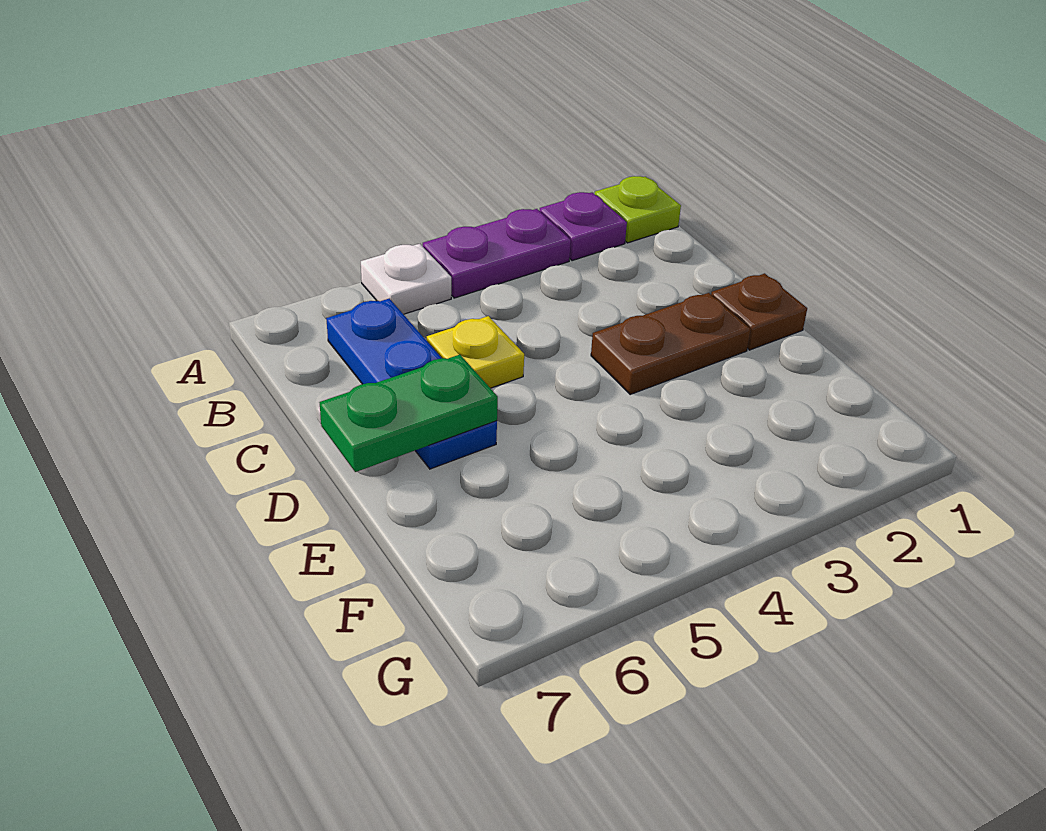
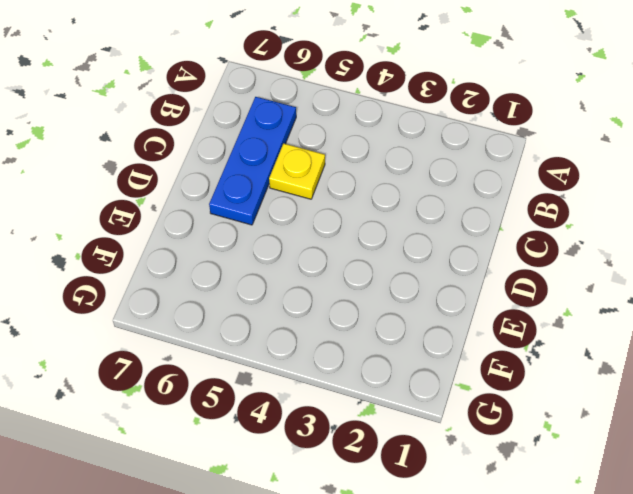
none -> lime plate A1 level 1
none -> purple plate A2 level 1

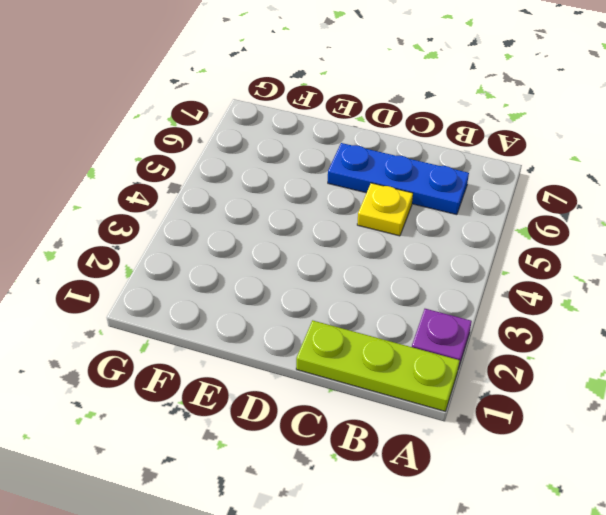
lime plate A1:C1 level 1 -> lime plate A1 level 1
none -> purple plate A3:A4 level 1
none -> white plate A5 level 1

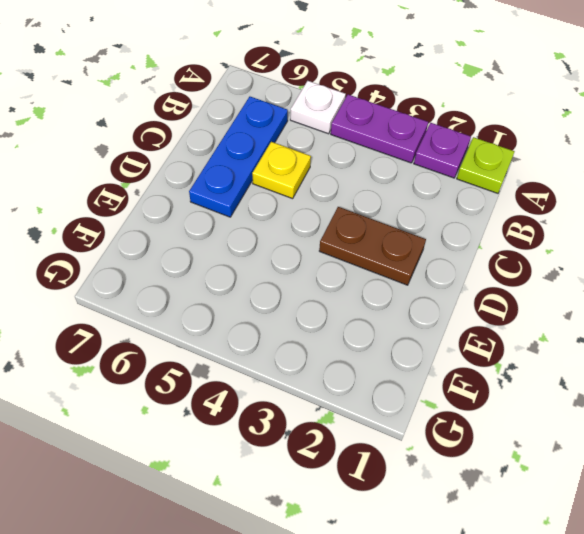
none -> brown plate D1 level 1
none -> green plate D6:D7 level 2

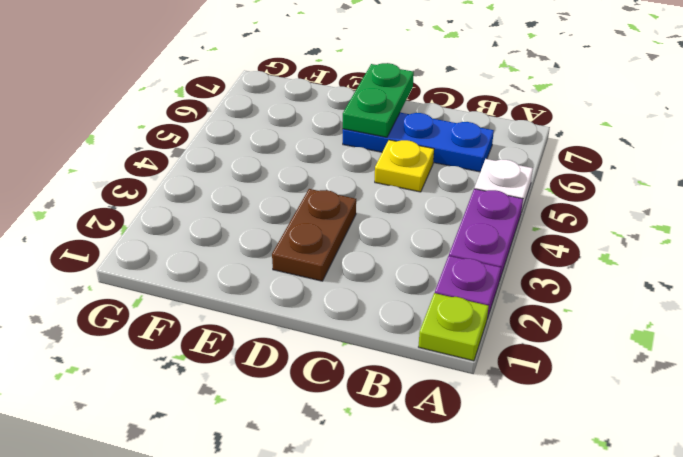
none -> brown plate D1 level 1

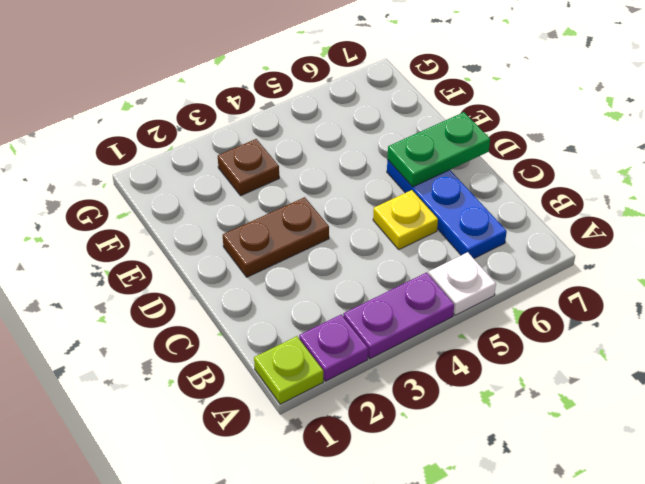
brown plate F3 level 1 -> brown plate D1 level 1

